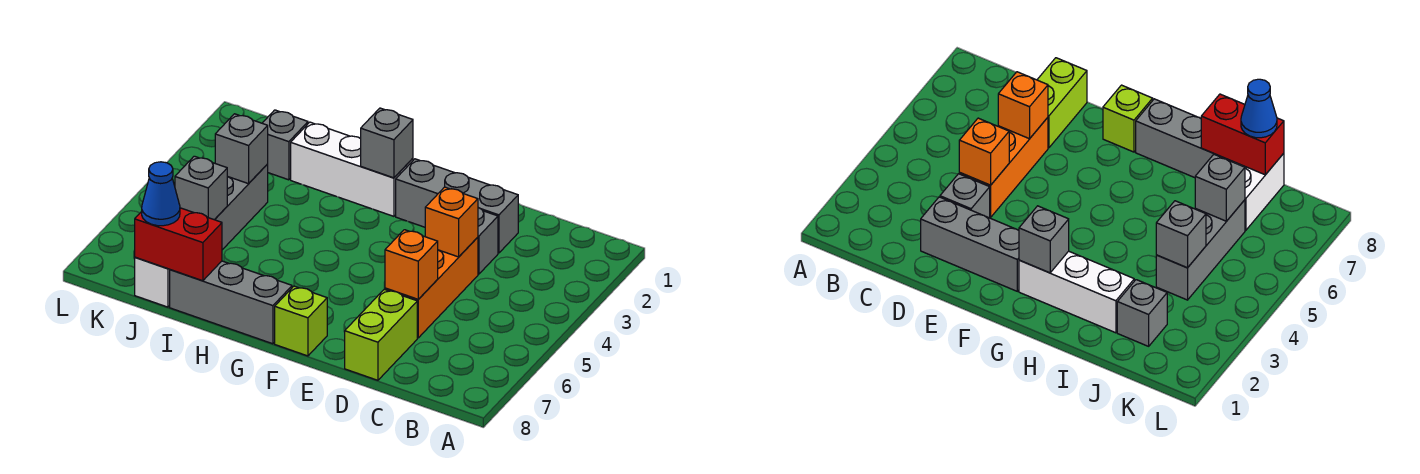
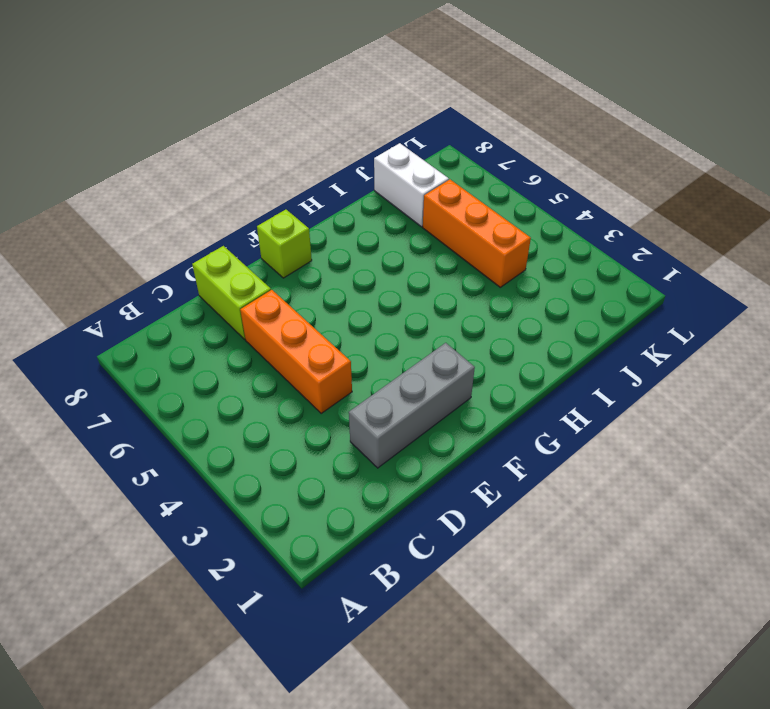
orange brick J4:J6 level 1 -> grey brick J4:J6 level 1
none -> grey brick D3 level 1
none -> white brick G2:I2 level 1
none -> grey brick G8:I8 level 1

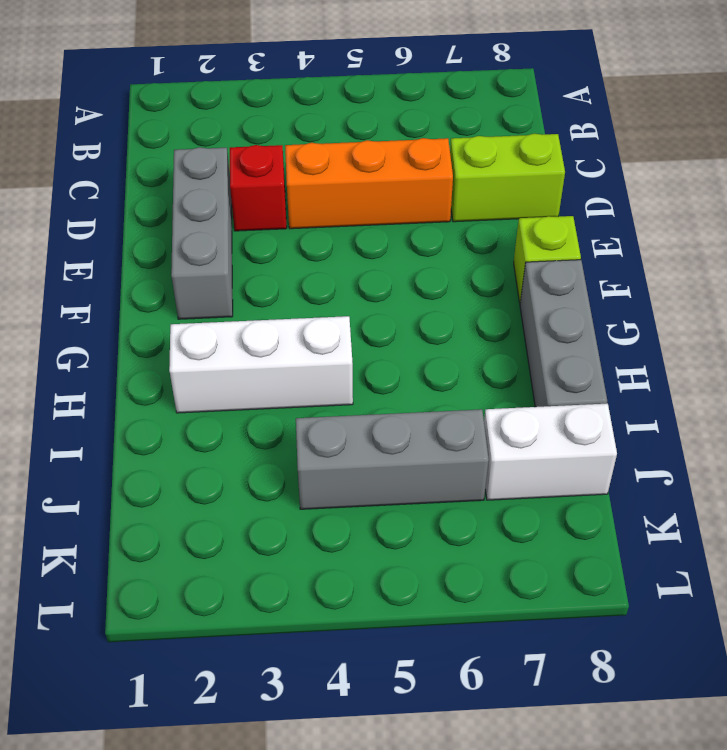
red brick D3 level 1 -> grey brick D3 level 1
white brick H2:H4 level 1 -> white brick G2:I2 level 1
none -> grey brick J2 level 1
none -> orange brick D4 level 2
none -> orange brick D6 level 2

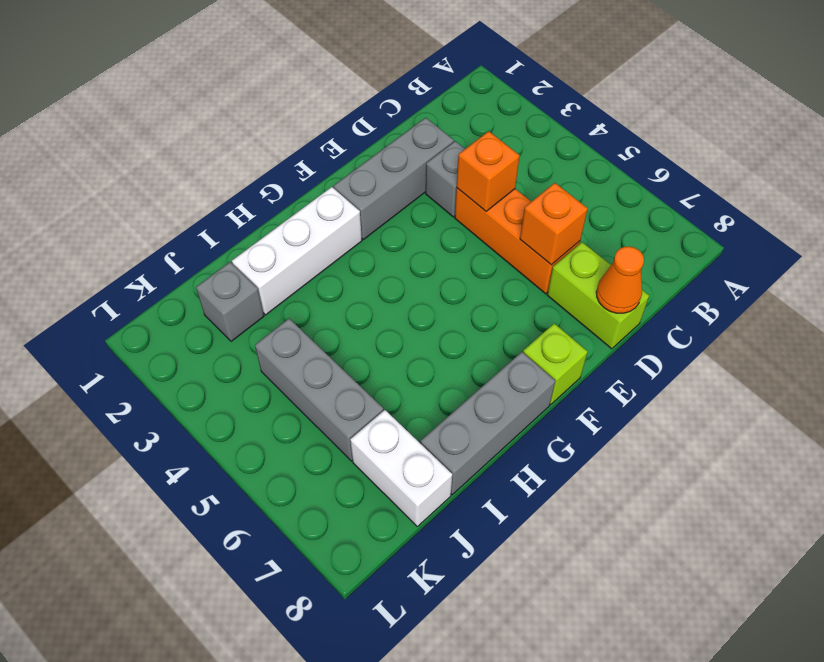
orange cone D8 level 2 -> none
none -> grey brick G2 level 2
none -> red brick I8:J8 level 2
none -> grey brick J4 level 2

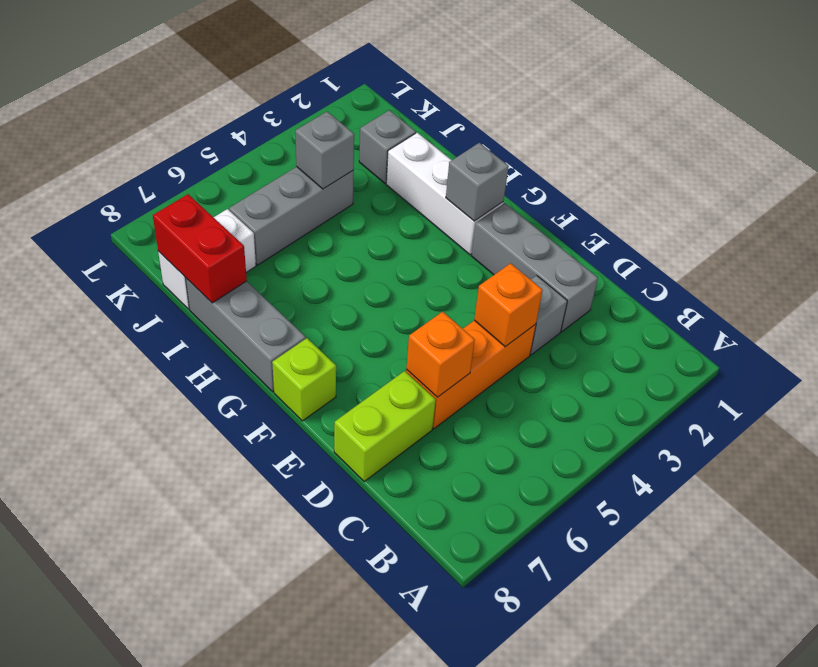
none -> grey brick J6 level 2
none -> blue cone J8 level 3

